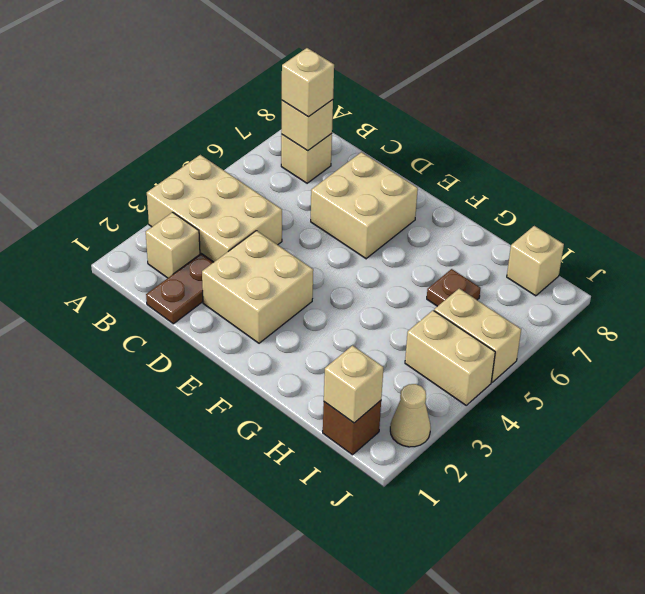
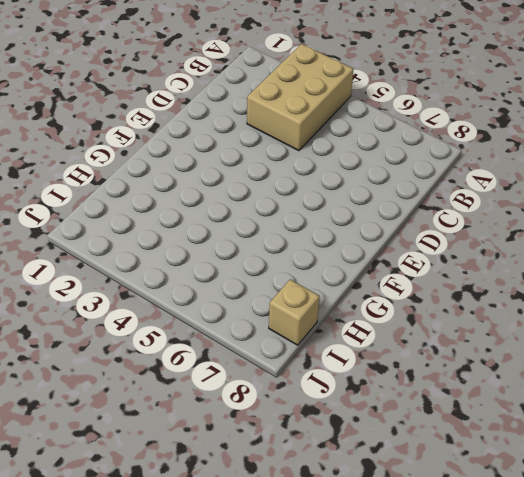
none -> tan brick B2 level 1
none -> tan brick B7 level 1
none -> brown plate C1:C2 level 1

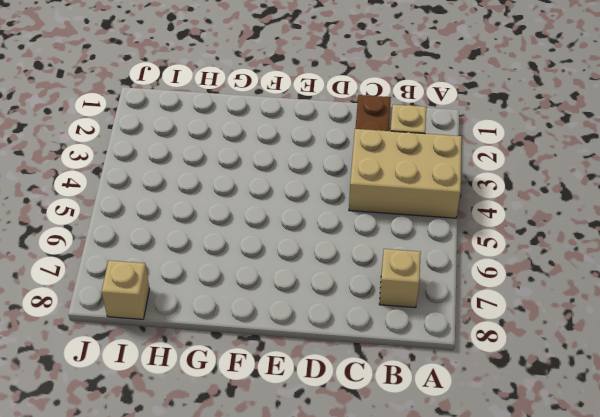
none -> tan brick D2:E3 level 1
none -> tan brick D6:E7 level 1
none -> brown plate H6 level 1

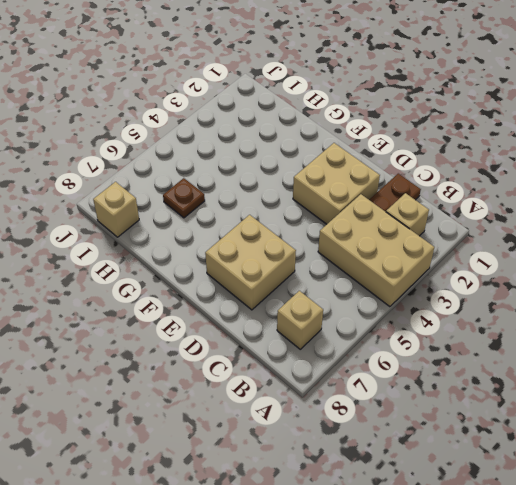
none -> brown brick I1 level 1
none -> tan brick I4:J4 level 1
none -> tan brick I5:J5 level 1

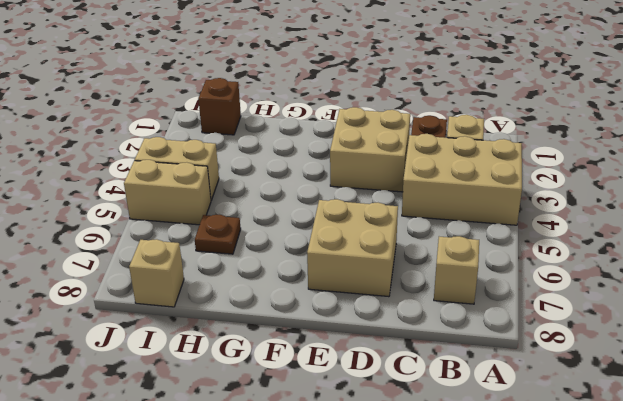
none -> tan cone J2 level 1
none -> tan brick B7 level 2
none -> tan brick I1 level 2

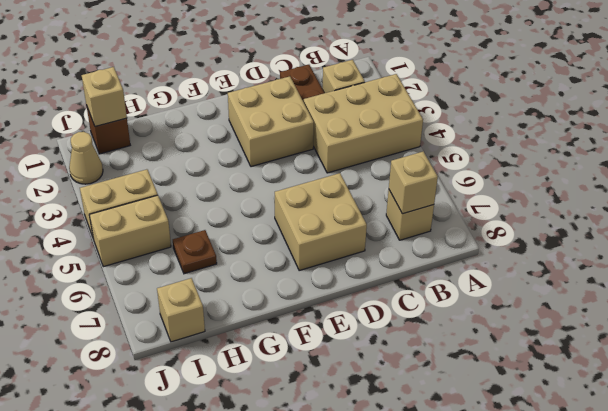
none -> tan brick B7 level 3

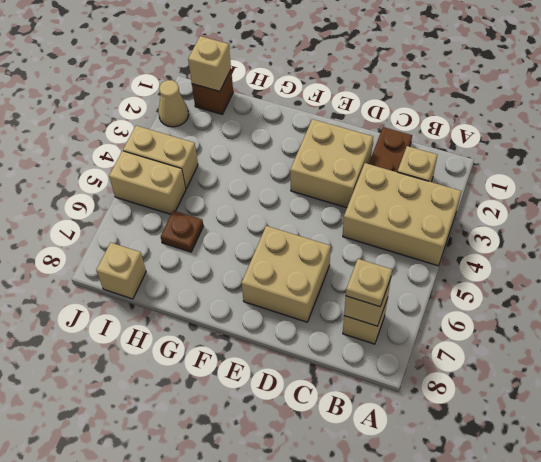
tan plate B7 level 3 -> tan brick B7 level 3

